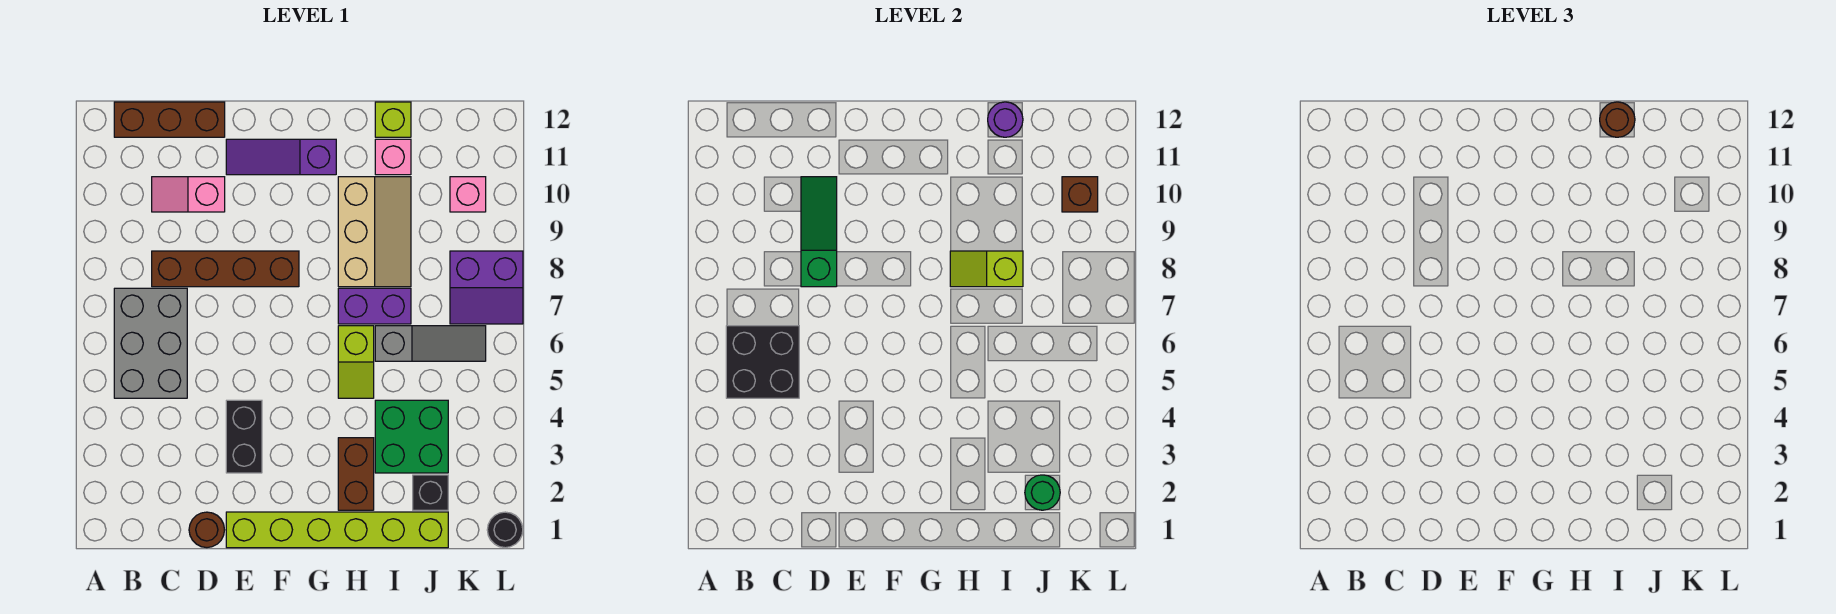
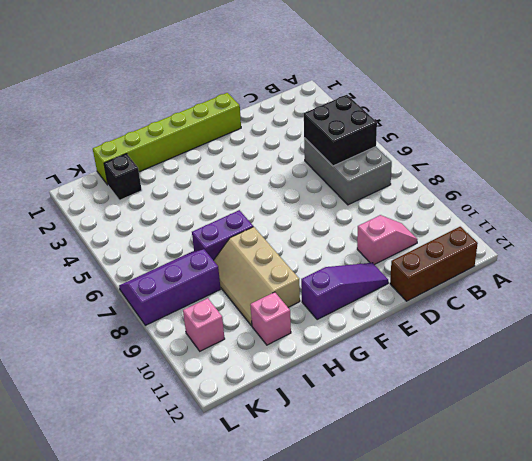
purple slope J7:L8 level 1 top 8 -> purple slope K7:L8 level 1 top 8
none -> brown brick C8:F8 level 1
none -> brown round brick D1 level 1
none -> black brick E3:E4 level 1

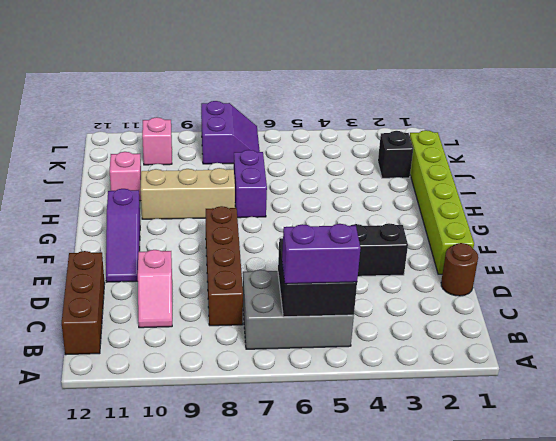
purple brick B5:B6 level 3 -> none
none -> brown brick H2:H3 level 1
none -> lime slope H5:H6 level 1 top 6
none -> green brick I3:J4 level 1

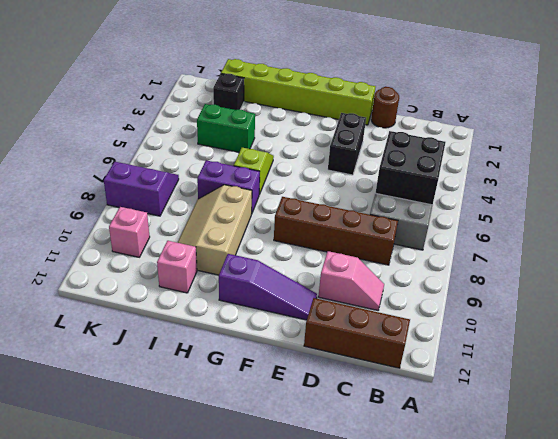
green brick I4:J4 level 1 -> green brick I3:J4 level 1
none -> brown brick H2:H3 level 1
none -> grey slope I6:K6 level 1 top I
none -> lime brick I12 level 1

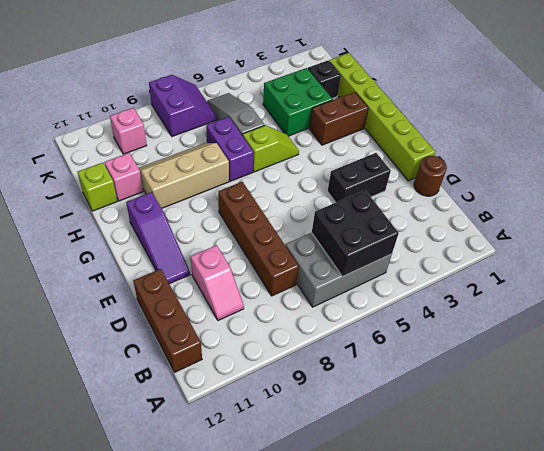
none -> black round brick L1 level 1
none -> green slope D8:D10 level 2 top 8
none -> lime slope H8:I8 level 2 top I

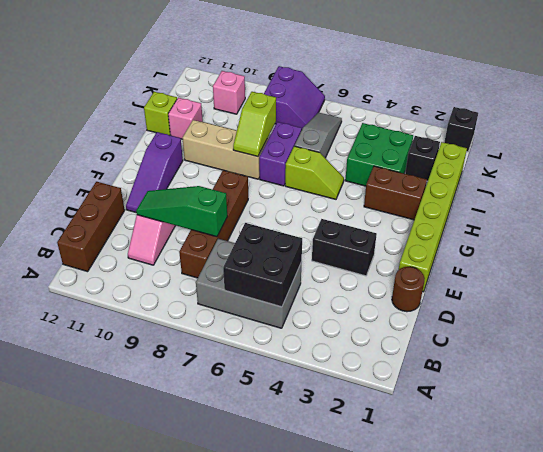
black brick L1 level 1 -> black round brick L1 level 1
none -> purple round brick I12 level 2
none -> green round brick J2 level 2
none -> brown brick K10 level 2

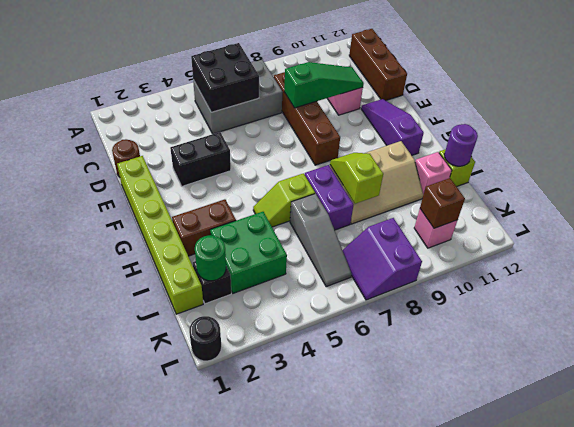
none -> brown round brick I12 level 3

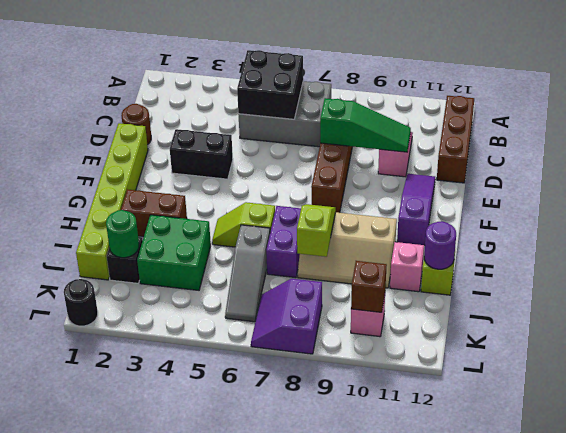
none -> brown round brick I12 level 3

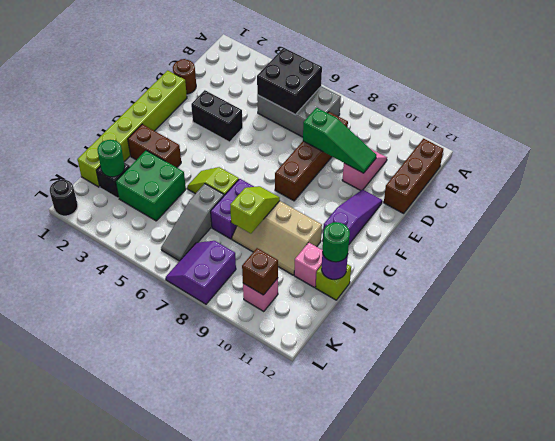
green round brick I12 level 3 -> brown round brick I12 level 3

